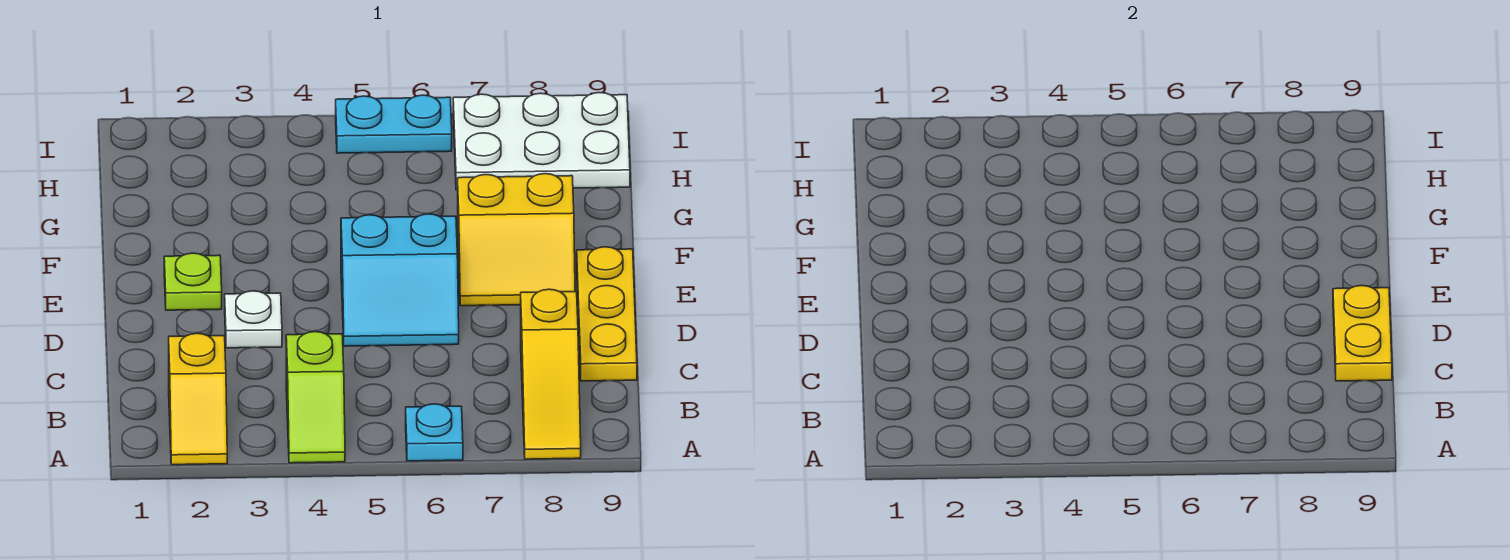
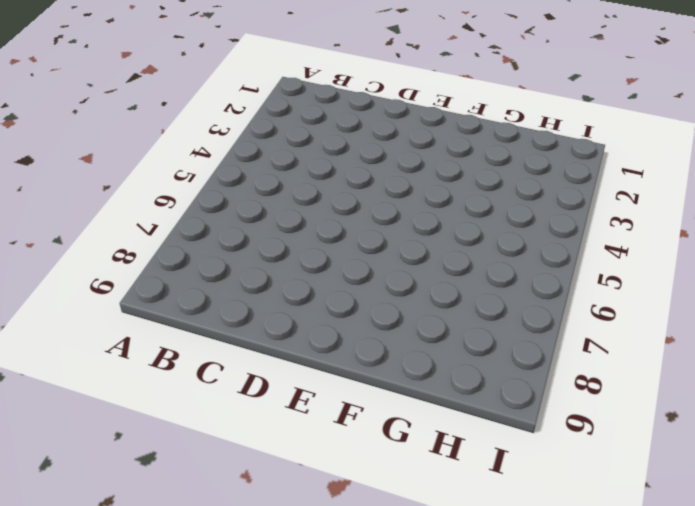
none -> yellow slope A2:B2 level 1 top B
none -> lime slope A4:B4 level 1 top B
none -> cyan plate A6 level 1

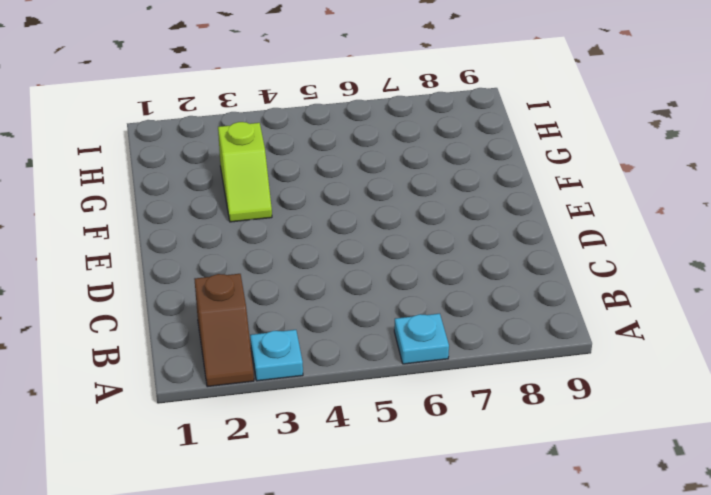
brown slope A2:B2 level 1 top B -> yellow slope A2:B2 level 1 top B
cyan plate A3 level 1 -> none
lime slope F3:G3 level 1 top G -> lime slope A4:B4 level 1 top B
none -> yellow slope A8:C8 level 1 top C
none -> yellow plate C9:E9 level 1
none -> white plate D3 level 1

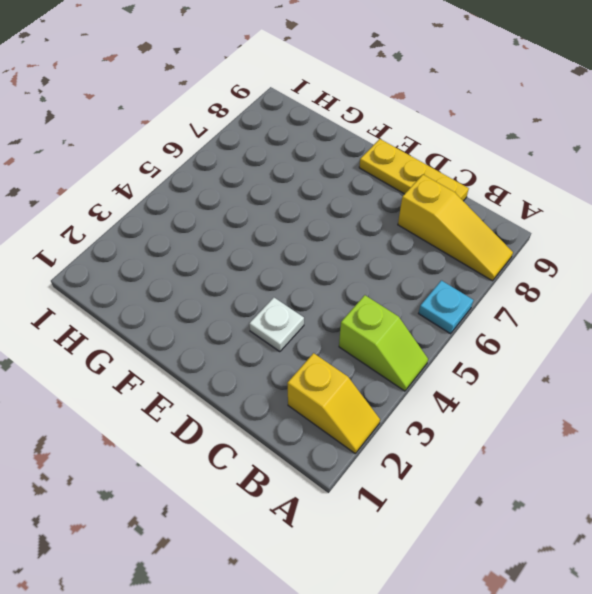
none -> cyan slope D5:E6 level 1 top E
none -> lime plate E2 level 1
none -> yellow slope E7:F8 level 1 top F

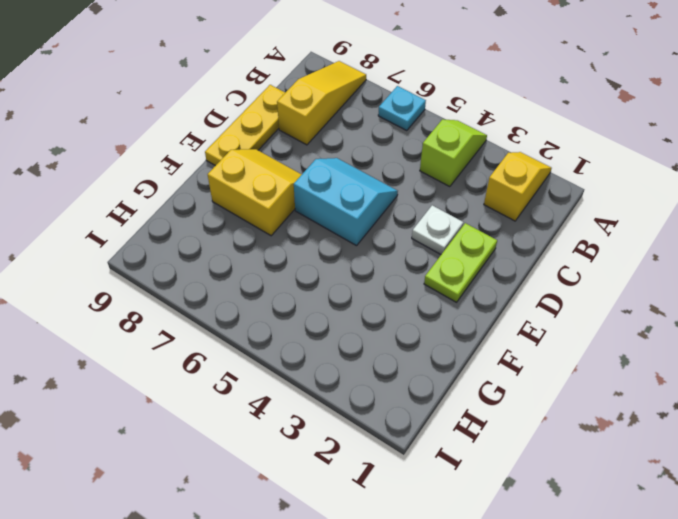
lime plate D2:E2 level 1 -> lime plate E2 level 1
none -> white plate H7:I9 level 1
none -> cyan plate I5:I6 level 1
none -> yellow plate C9:D9 level 2

